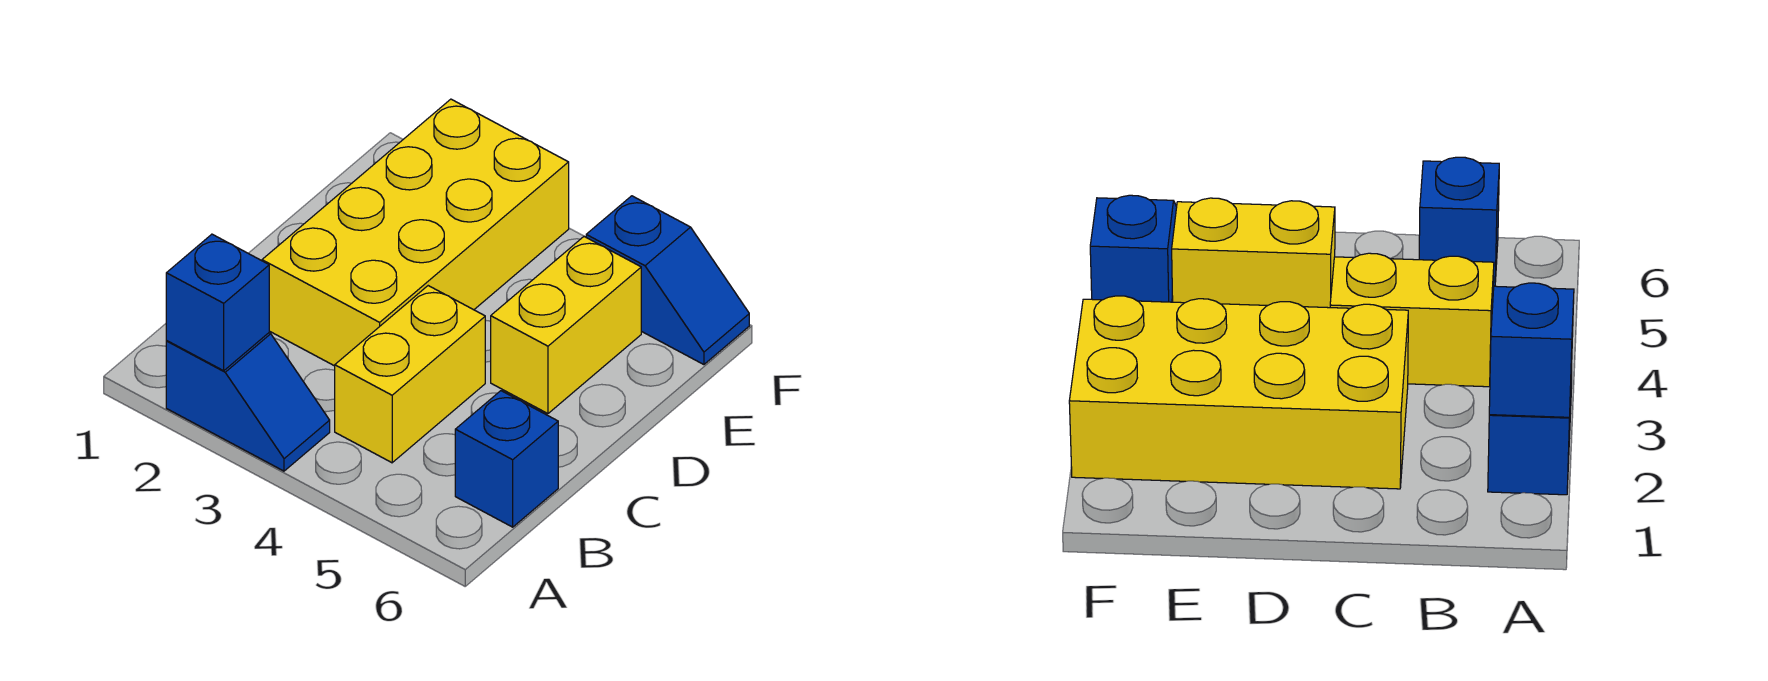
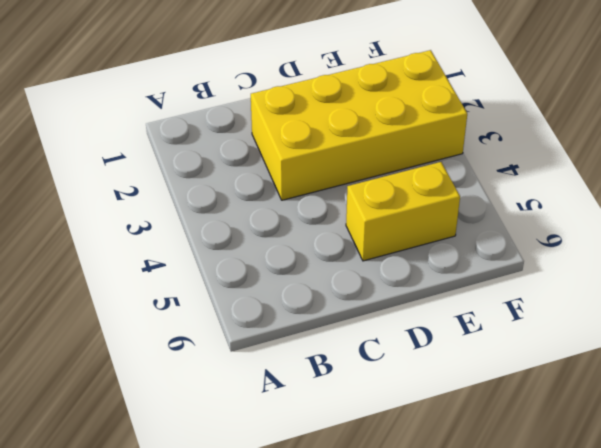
none -> blue slope A2:A3 level 1 top 2
none -> yellow brick B4:C4 level 1

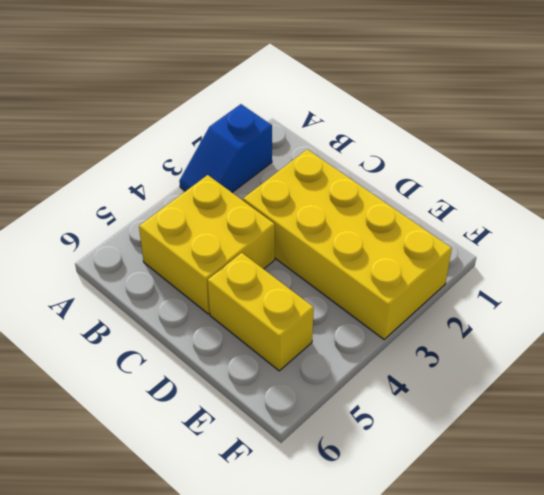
yellow brick B4:C5 level 1 -> yellow brick B4:C4 level 1
none -> blue brick B6 level 1
none -> blue slope F5:F6 level 1 top 5

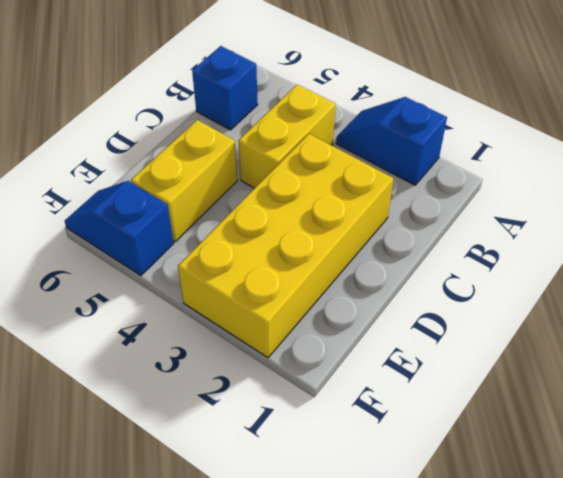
none -> blue brick A2 level 2

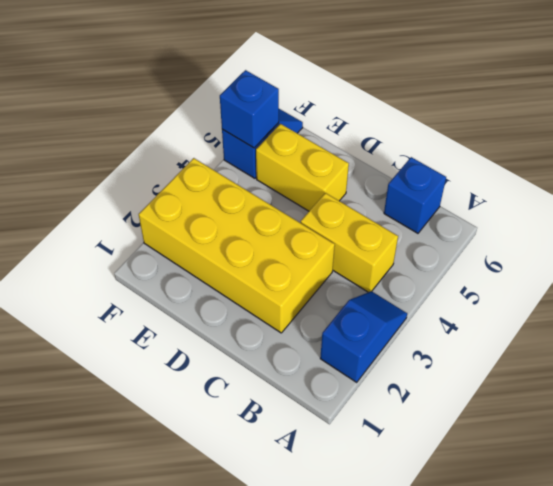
blue brick F5 level 2 -> blue brick A2 level 2

